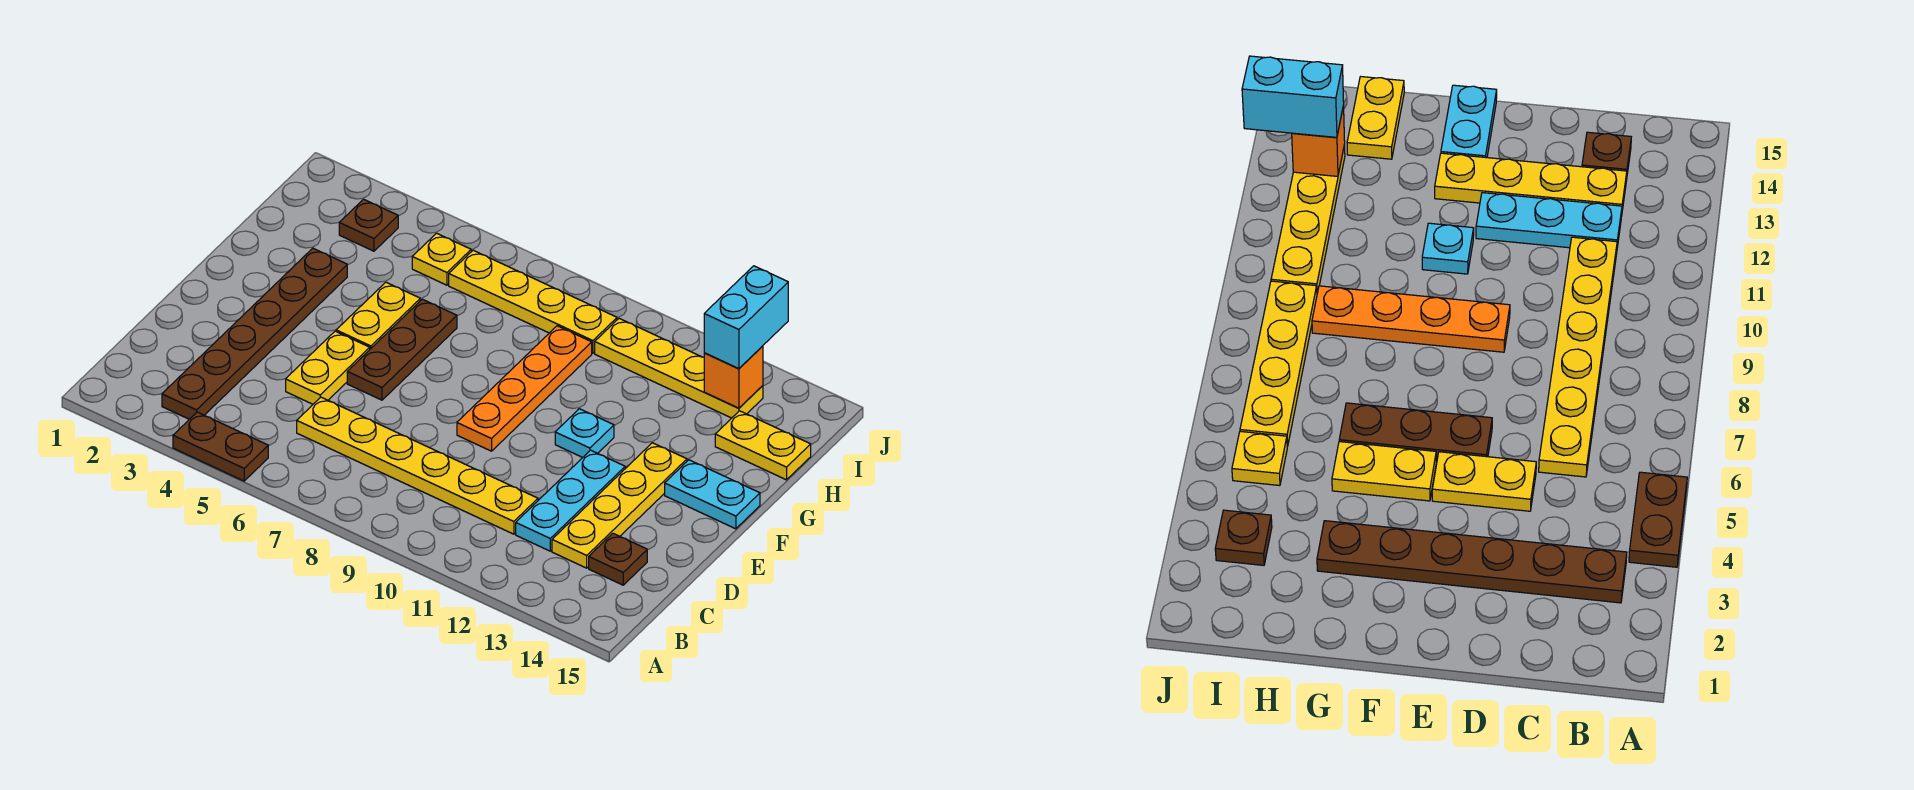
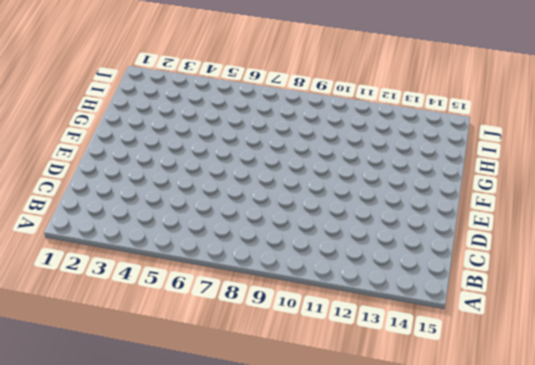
none -> brown plate A4:A5 level 1
none -> brown plate B3:G3 level 1
none -> yellow plate C6:C11 level 1

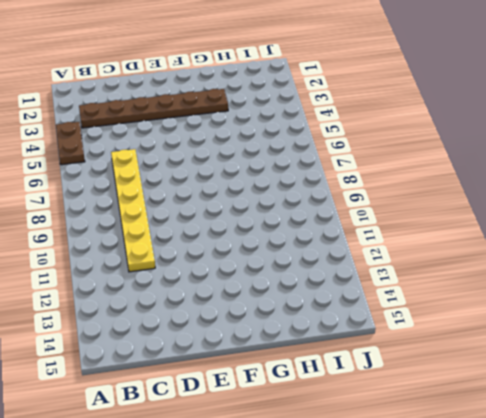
none -> cyan plate C12:E12 level 1
none -> yellow plate C13:F13 level 1
none -> brown plate C14 level 1

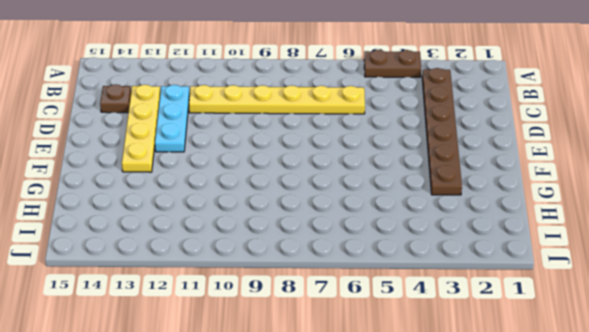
none -> yellow plate D5:E5 level 1
none -> brown plate E6:G6 level 1
none -> orange plate E9:H9 level 1

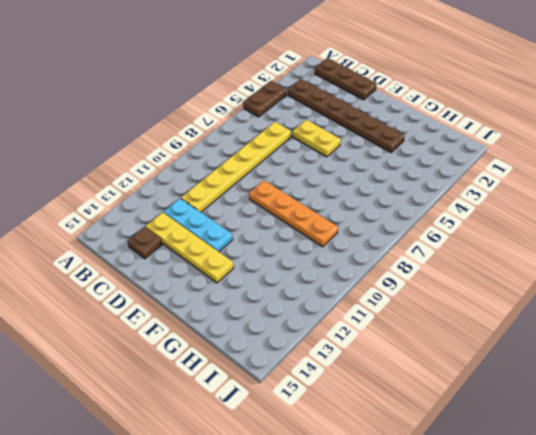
brown plate B1:D1 level 1 -> brown plate E6:G6 level 1
none -> yellow plate F5:G5 level 1
none -> cyan plate F11 level 1
none -> cyan plate F14:F15 level 1

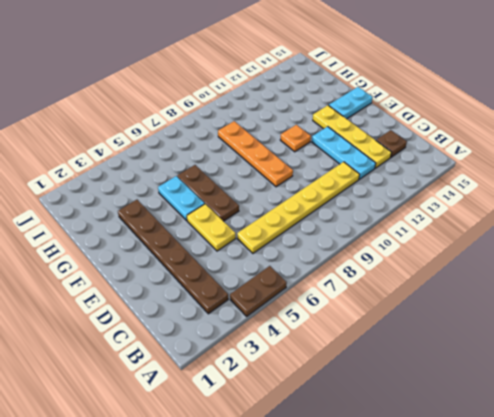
cyan plate F5:G5 level 1 -> yellow plate F5:G5 level 1
orange plate F11 level 1 -> cyan plate F11 level 1
none -> yellow plate H14:H15 level 1
none -> brown plate I3 level 1
none -> yellow plate I5 level 1

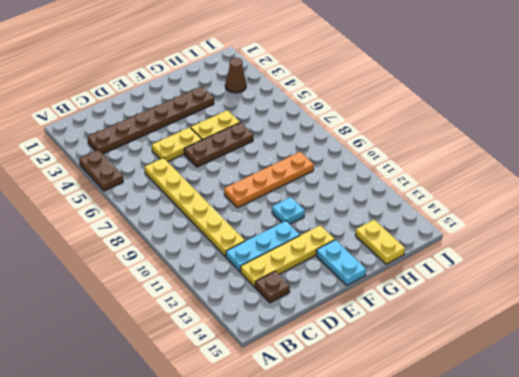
brown cone I3 level 1 -> brown plate I3 level 1
none -> yellow plate I5 level 1
none -> yellow plate I6:I9 level 1
none -> yellow plate I10:I13 level 1

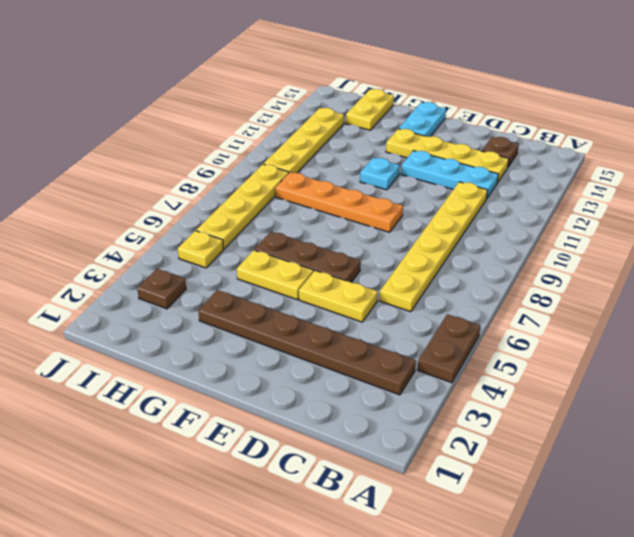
none -> orange brick I13 level 2
none -> cyan brick I13:J13 level 3

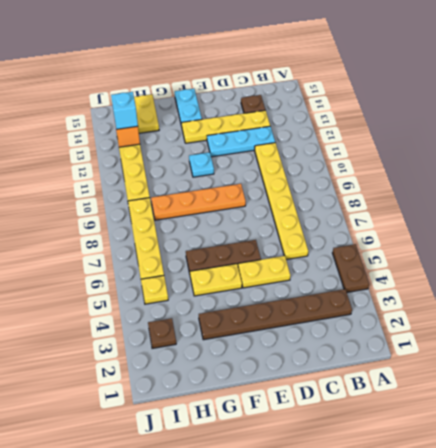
cyan brick I13 level 3 -> cyan brick I13:J13 level 3

